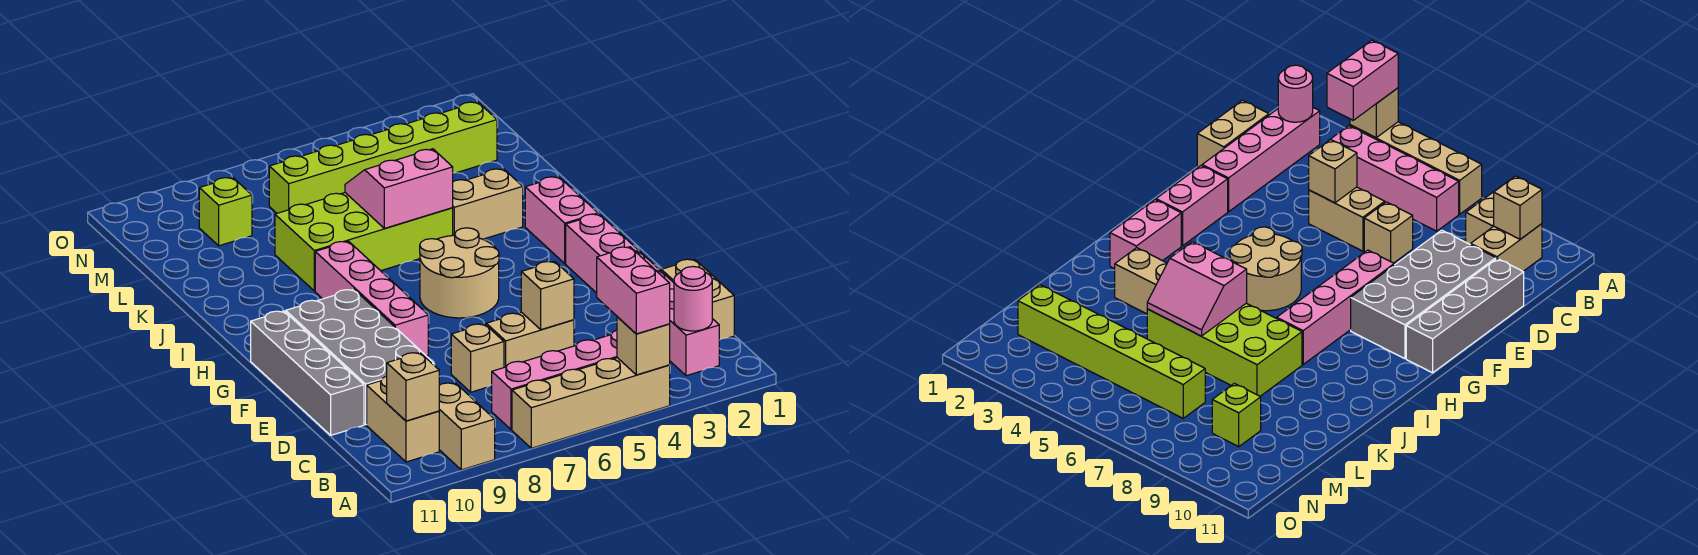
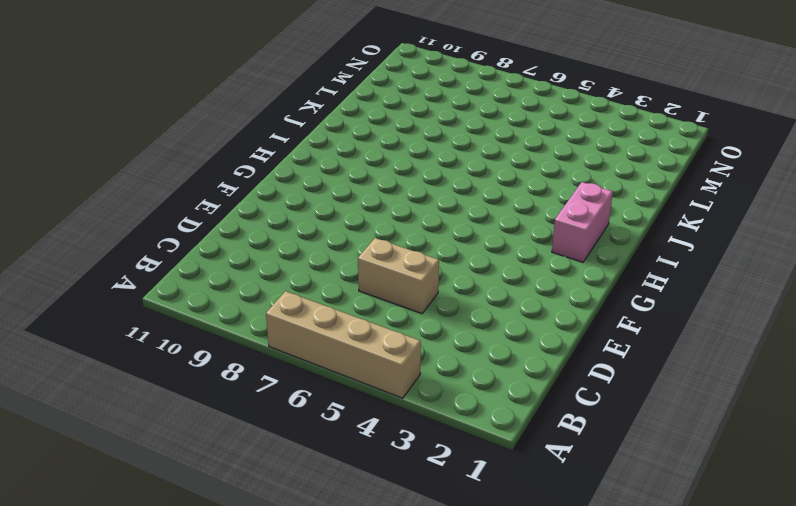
none -> tan brick A9:B9 level 1
none -> pink brick B2:E2 level 1
none -> pink brick B4:B7 level 1

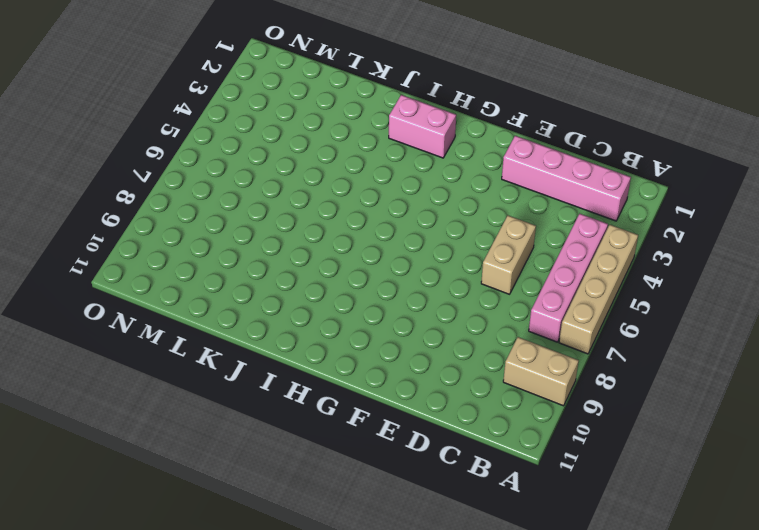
none -> tan brick B10:C10 level 1
none -> tan brick C1:D1 level 1
none -> tan brick D7 level 1

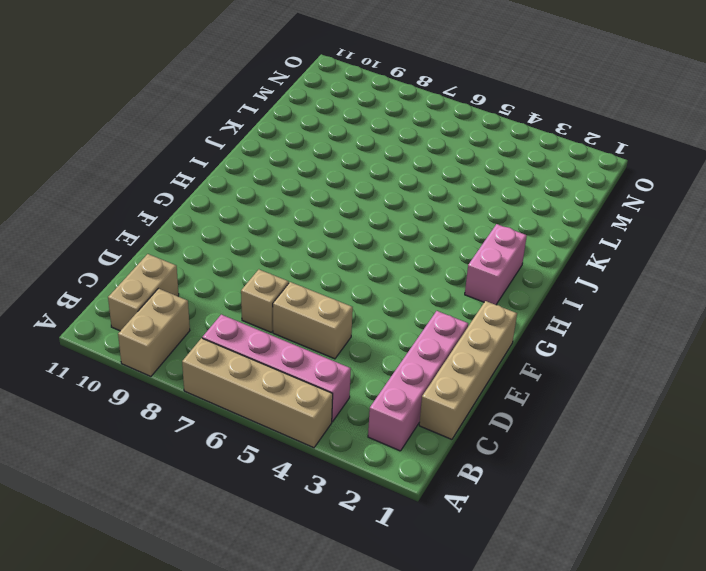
tan brick C1:F1 level 1 -> tan brick C1:D1 level 1
none -> grey brick D9:G10 level 1
none -> grey brick D11:G11 level 1
none -> pink brick F2:G2 level 1

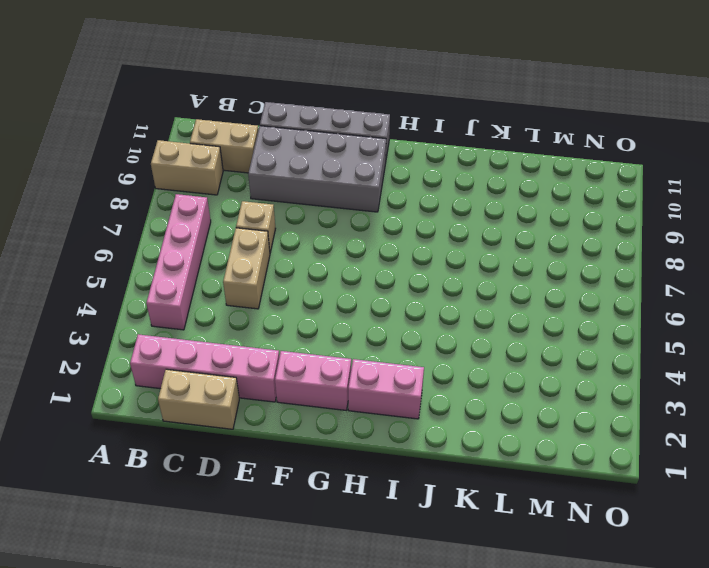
none -> tan brick A4:A7 level 1
none -> pink brick F8:I8 level 1
none -> tan round brick G5:H6 level 1

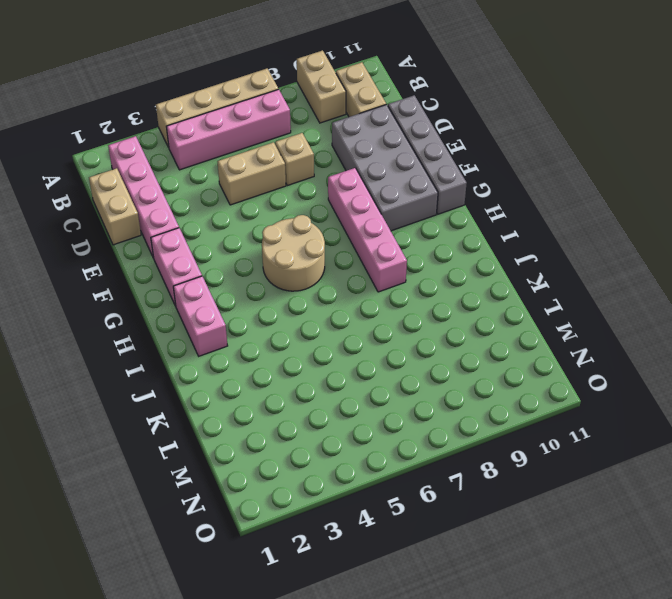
none -> tan brick J3:J4 level 1
none -> lime brick J5:K8 level 1
none -> lime brick M2:M7 level 1

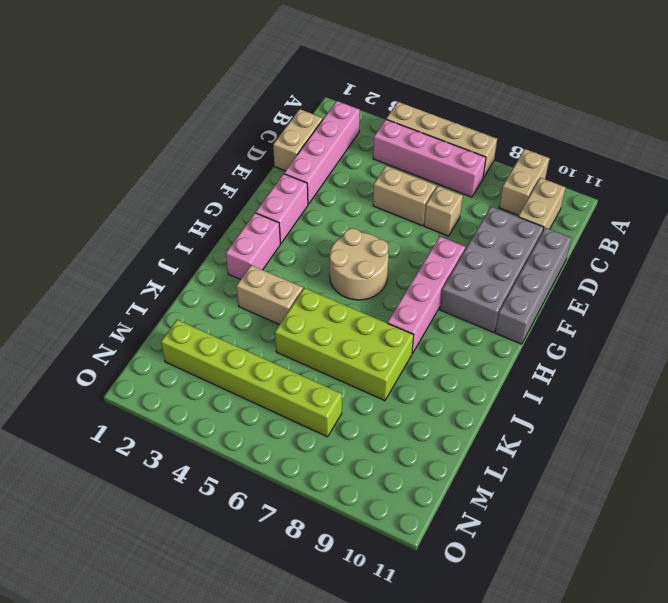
none -> lime brick M9 level 1
none -> tan brick A4 level 2
none -> pink round brick B2 level 2

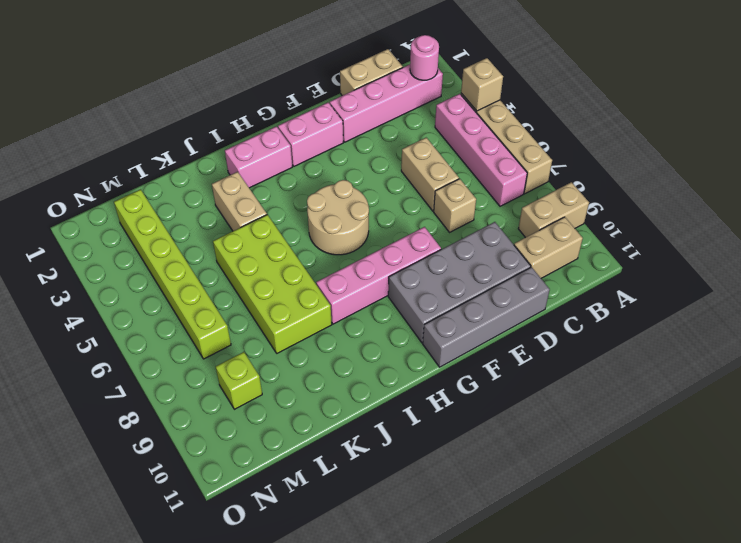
none -> tan brick B10 level 2
none -> tan brick D5 level 2
none -> pink slope J5:K6 level 2 top J

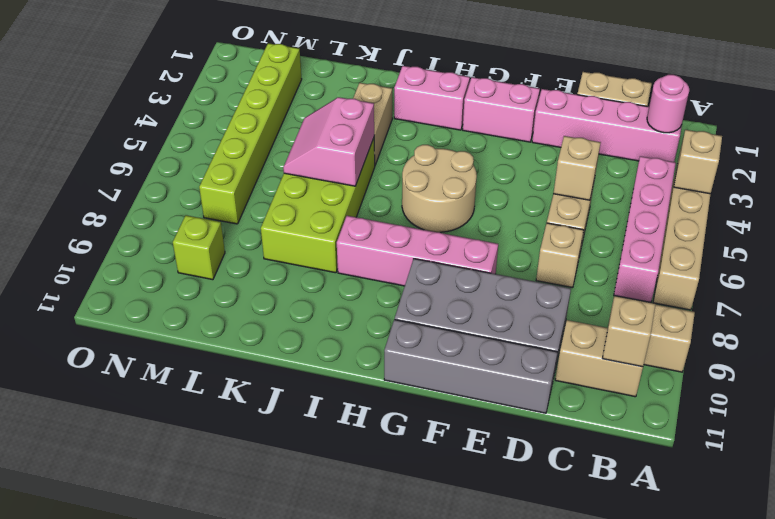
none -> pink brick A4:B4 level 3

